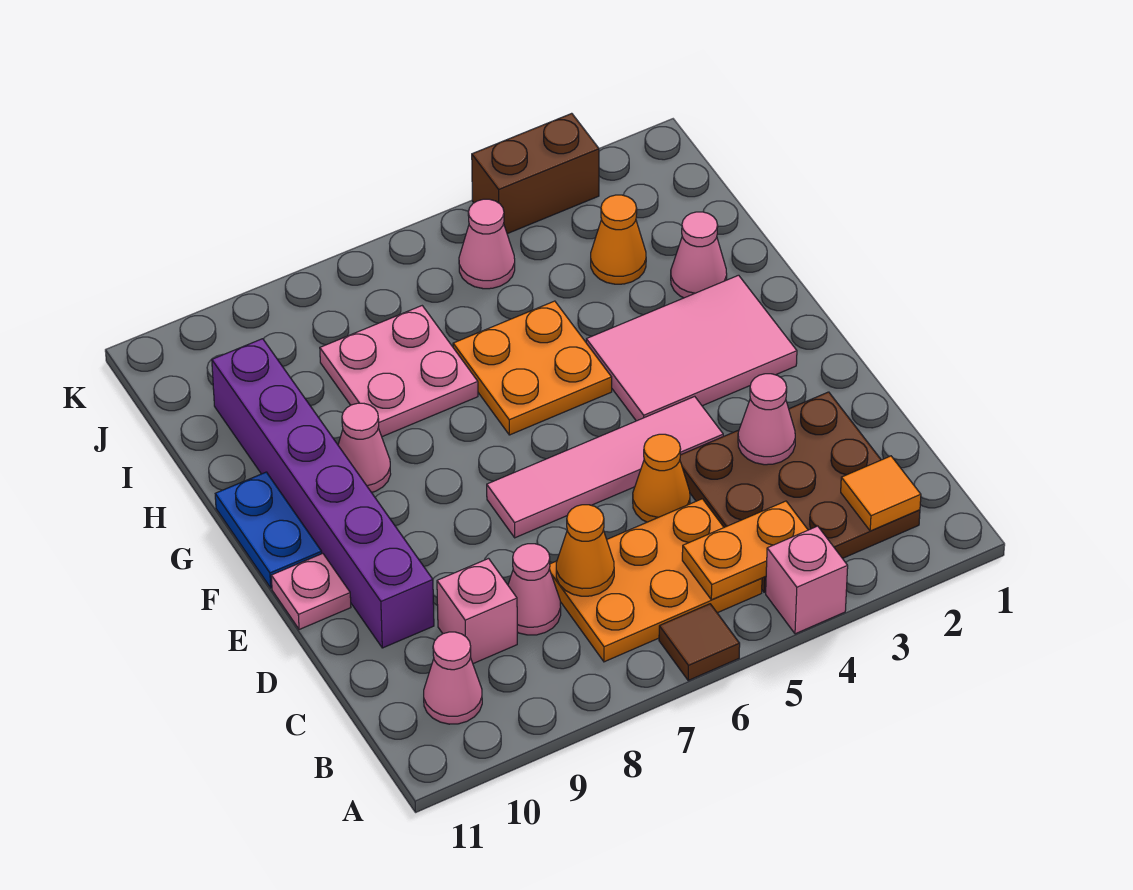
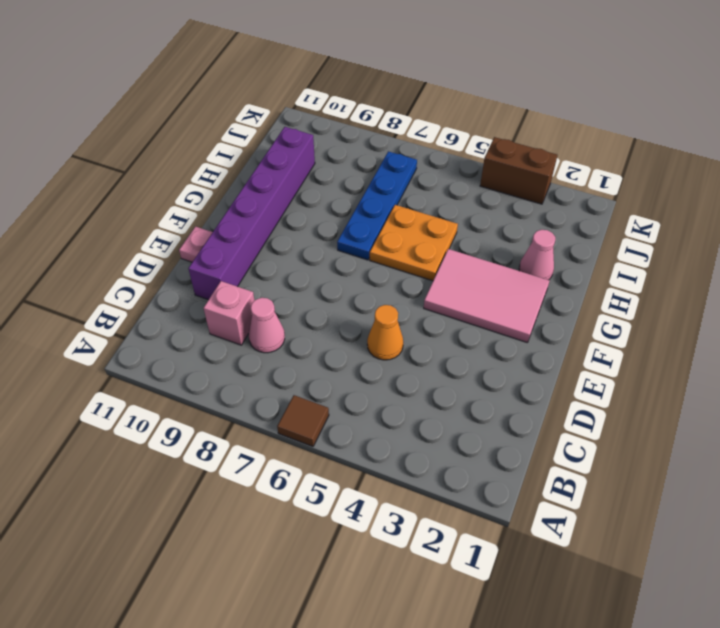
blue plate G7:J7 level 1 -> pink plate H7:I8 level 1
none -> pink brick A4 level 1
none -> brown plate B2:D4 level 1
none -> orange plate B5:C7 level 1

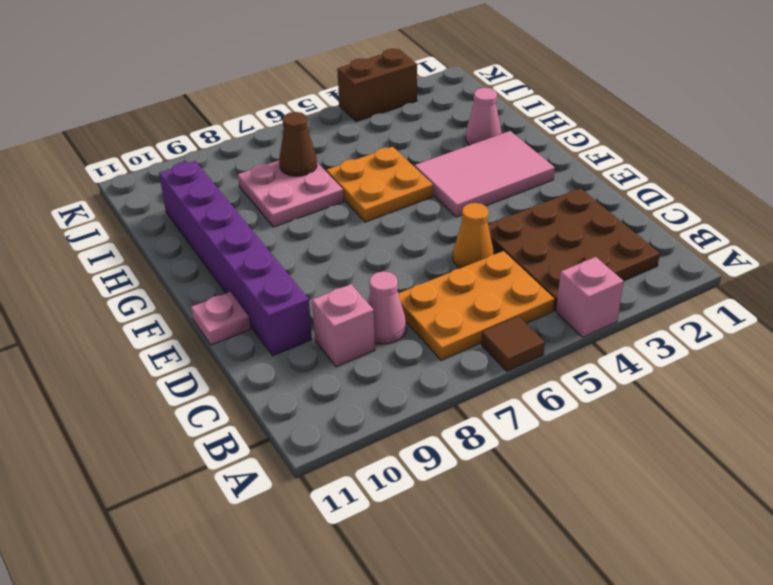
brown cone I7 level 2 -> none
none -> pink cone B10 level 1
none -> pink tile E4:E7 level 1
none -> blue plate F11:G11 level 1

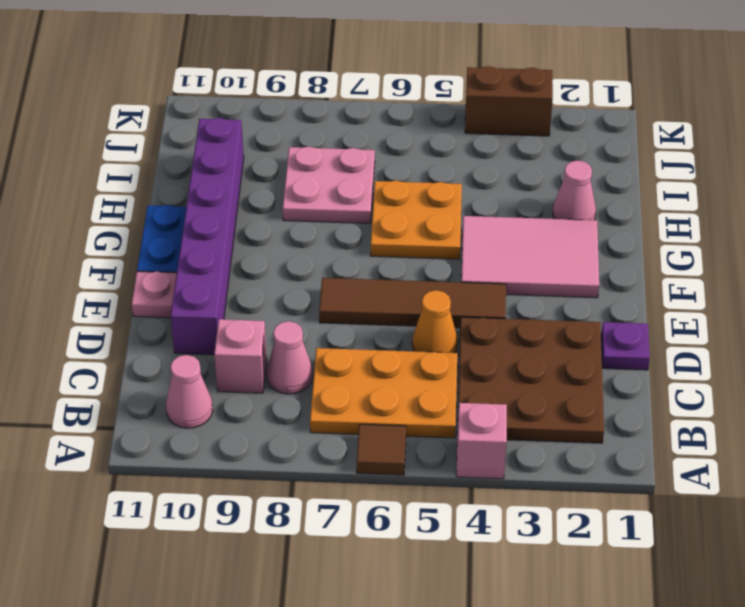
purple plate D1 level 1 -> none
brown tile E4:E7 level 1 -> pink tile E4:E7 level 1
none -> pink cone G9 level 1
none -> orange cone I3 level 1
none -> pink cone J5 level 1

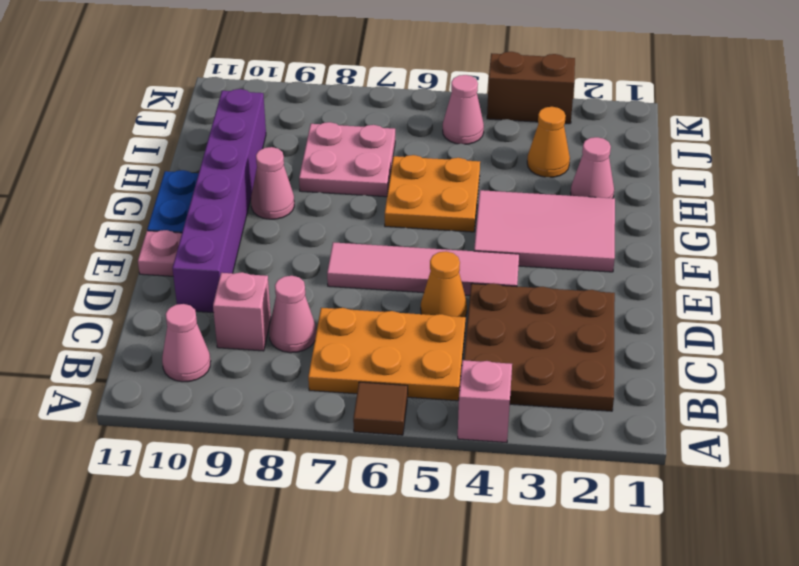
none -> orange tile B2 level 2
none -> orange plate B4:B5 level 2
none -> orange cone C7 level 2

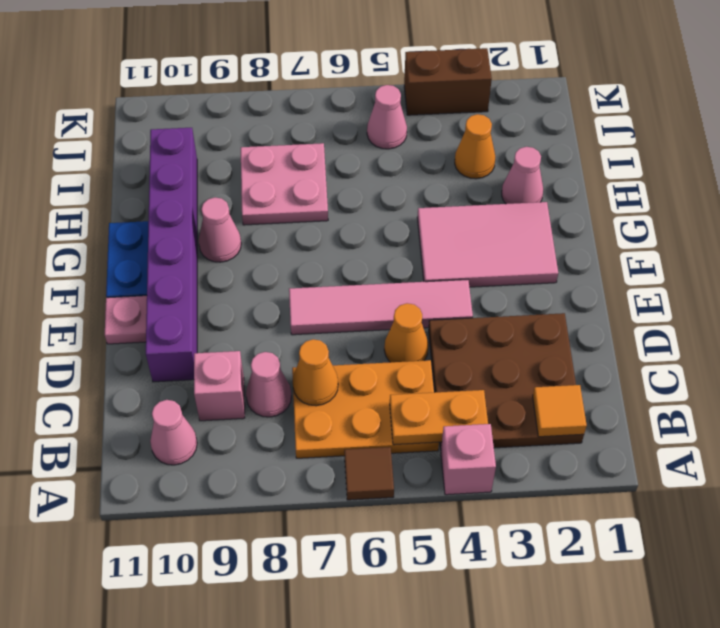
none -> orange plate G5:H6 level 1
none -> pink cone D3 level 2

